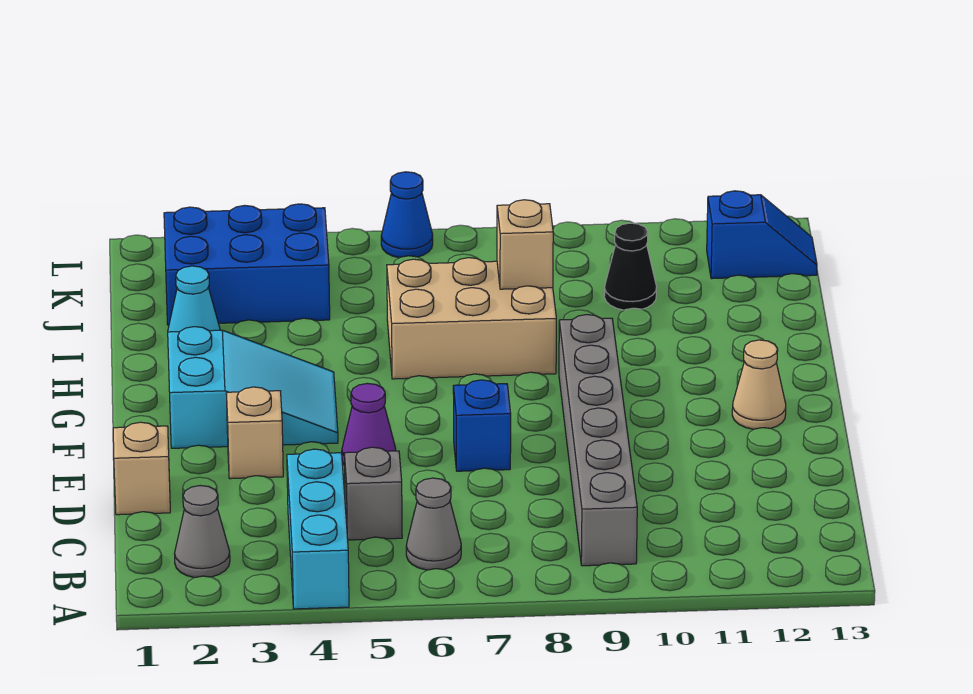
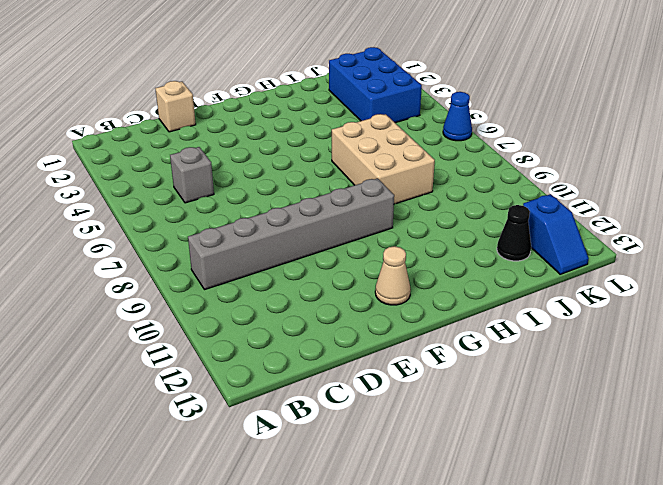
black cone J12 level 1 -> black cone J10 level 1
none -> cyan brick A4:C4 level 1
none -> grey cone B2 level 1
none -> grey cone B6 level 1

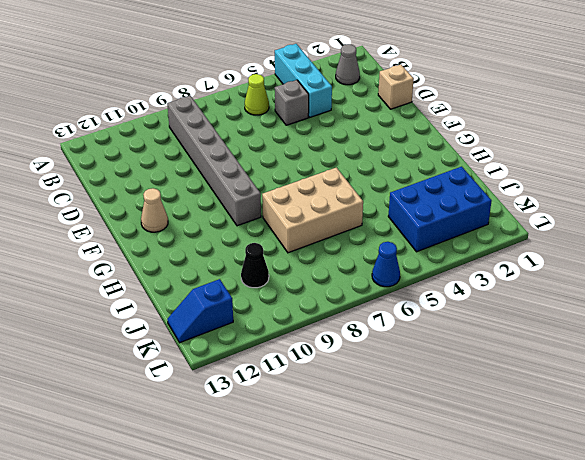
lime cone B6 level 1 -> grey cone B6 level 1
none -> tan brick E3 level 1
none -> purple cone E5 level 1
none -> blue brick E7 level 1

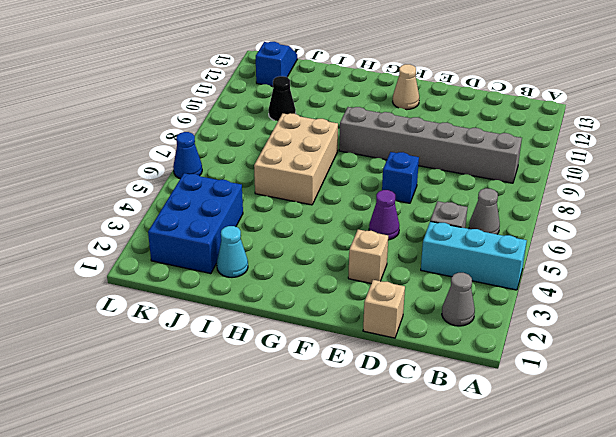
none -> cyan slope F2:G4 level 1 top 2
none -> tan brick I8 level 2

